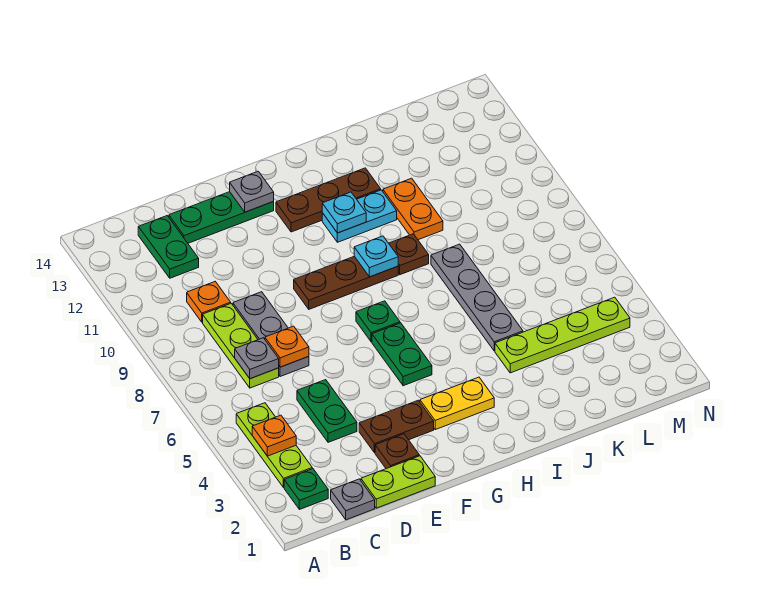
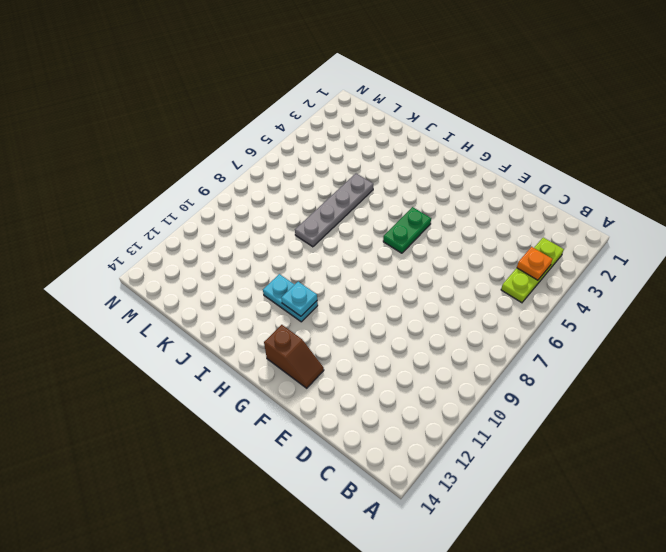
brown slope F13:G13 level 1 top G -> green plate D13:F13 level 1
none -> green plate B2 level 1
none -> grey plate C1 level 1
none -> lime plate C7:C9 level 1

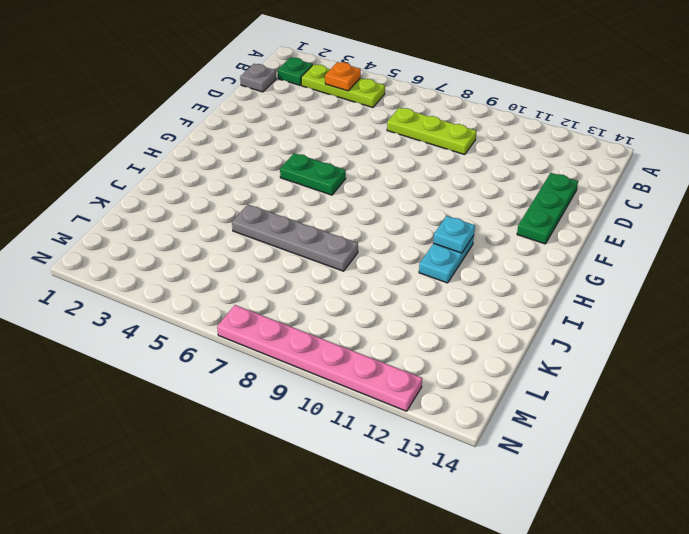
pink plate N7:N12 level 1 -> none
none -> orange plate C10 level 1
none -> green plate C12:C13 level 1
none -> lime plate D1:E1 level 1

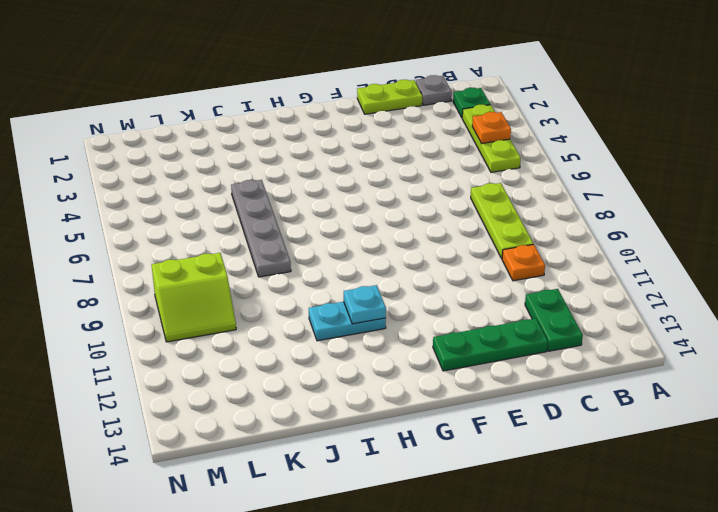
lime slope L9:M10 level 1 top 9 -> none
none -> green plate D4:D5 level 1
none -> grey plate D7:D9 level 1
none -> brown plate E2 level 1

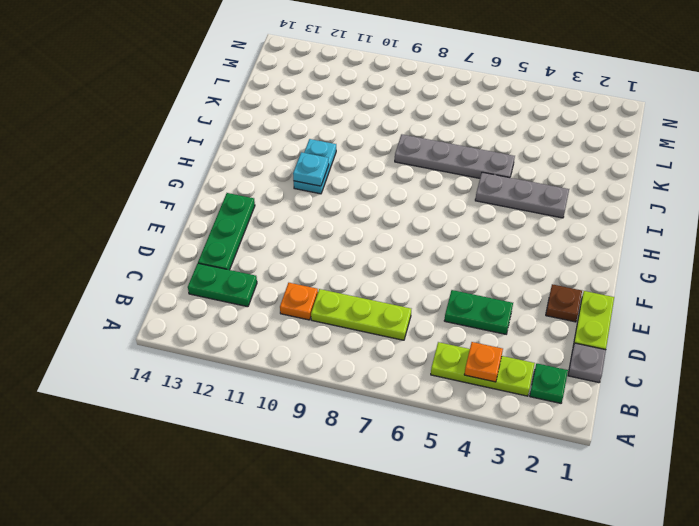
grey plate I3:I5 level 1 -> grey plate D7:D9 level 1
none -> brown plate E3:F3 level 1
none -> brown plate F9:H9 level 1
none -> yellow plate G3:H3 level 1

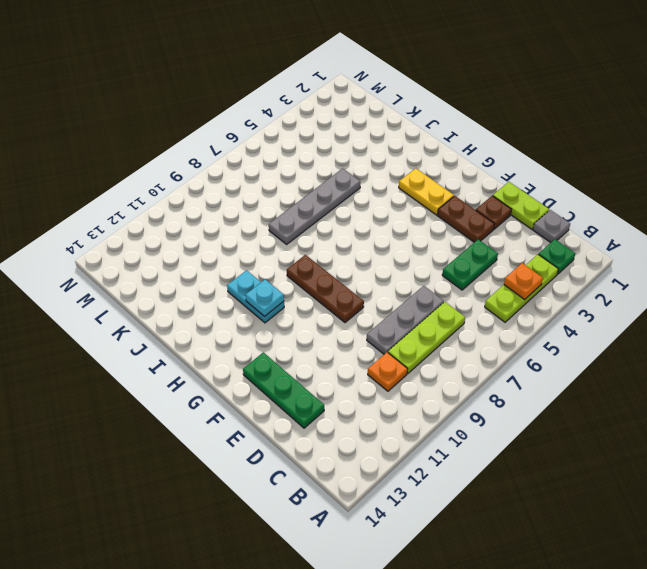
none -> green plate C12:C13 level 1
none -> green plate G5:G6 level 1
none -> green plate G7 level 1

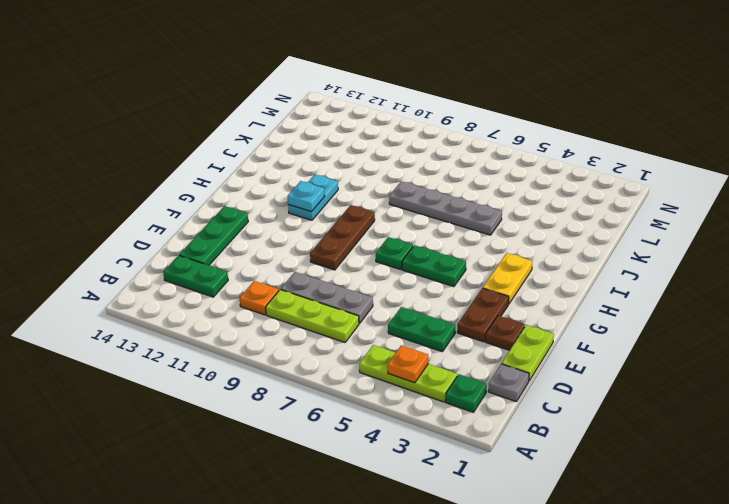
none -> brown plate G12:I12 level 1
none -> brown plate I9 level 1
none -> lime plate J4:M4 level 1

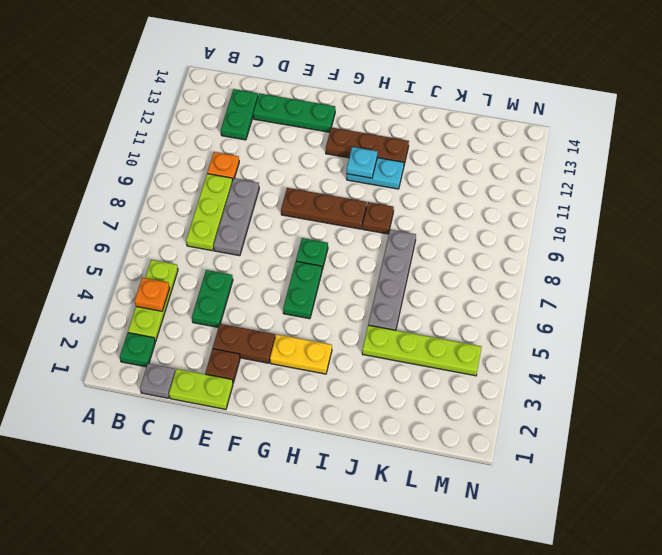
none -> orange plate J10:J11 level 1
none -> grey plate C7 level 2
none -> orange plate D7 level 2

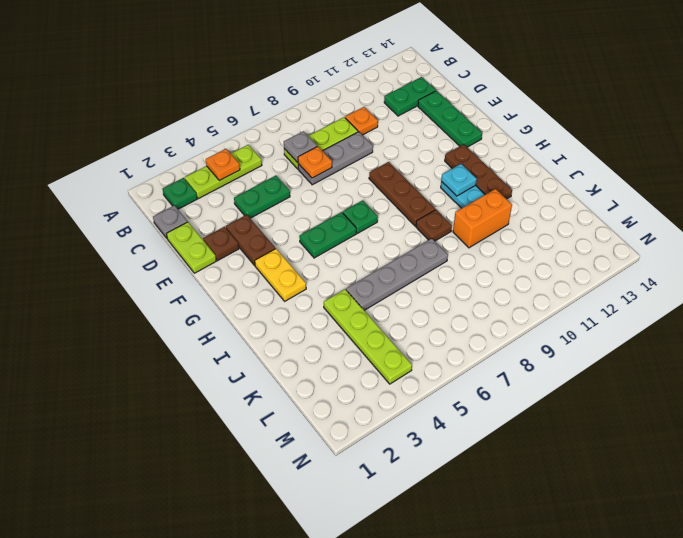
orange brick J10:J11 level 1 -> orange plate J10:J11 level 1
none -> grey plate F13 level 2
none -> cyan plate H9 level 2

